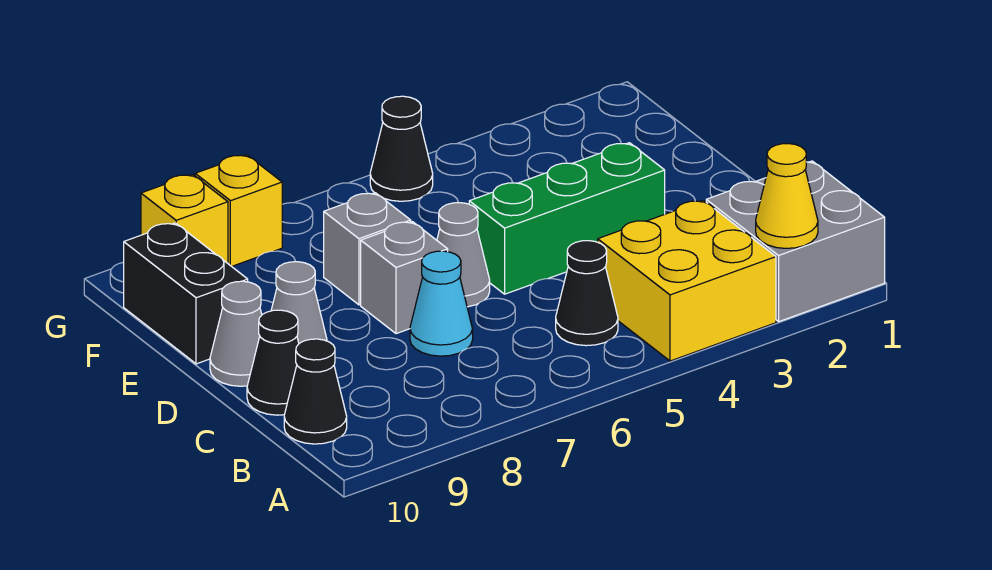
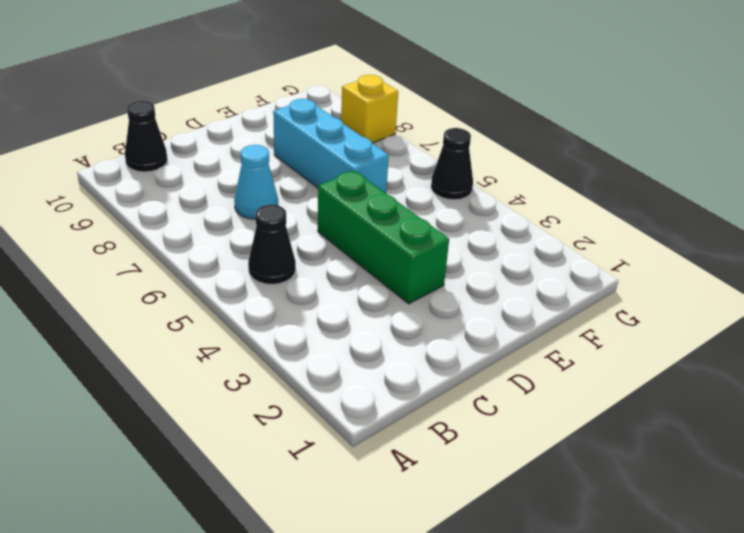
cyan brick E6:E8 level 1 -> grey brick E7 level 1
none -> grey brick A1:B2 level 1
none -> yellow brick A3:B4 level 1
none -> black cone C10 level 1

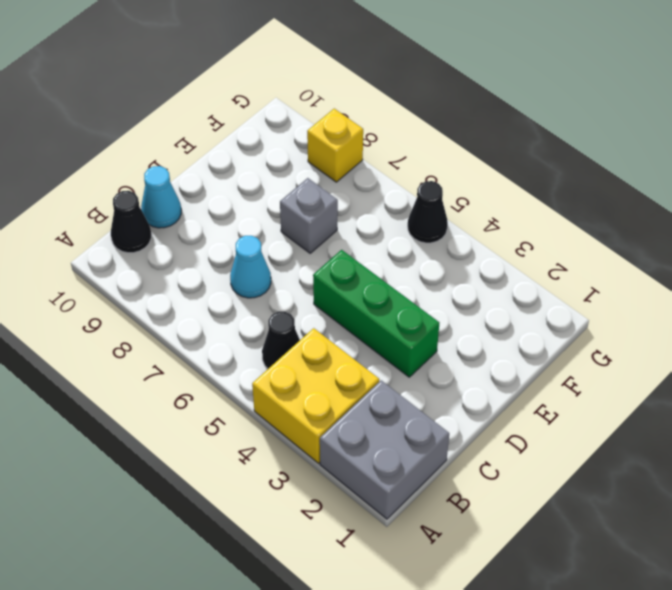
cyan cone C10 level 1 -> black cone C10 level 1
none -> grey cone D6 level 1
none -> grey brick D7 level 1
none -> grey cone D9 level 1

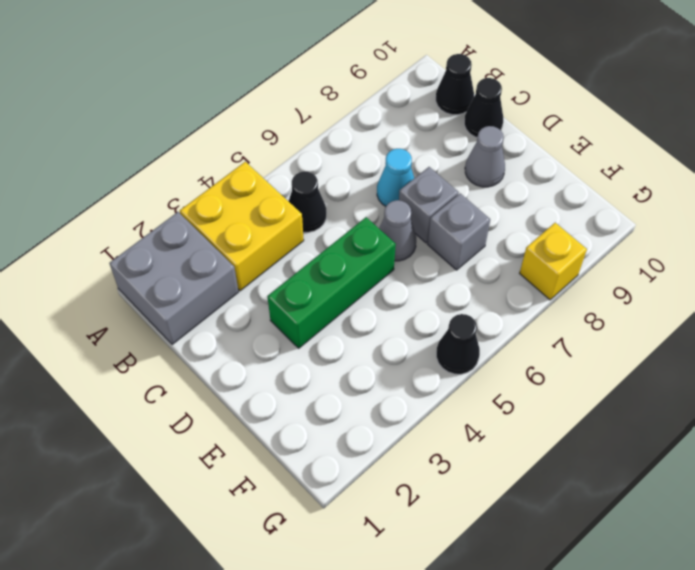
none -> grey cone D10 level 1
none -> black brick E10:F10 level 1
none -> yellow brick G9 level 1

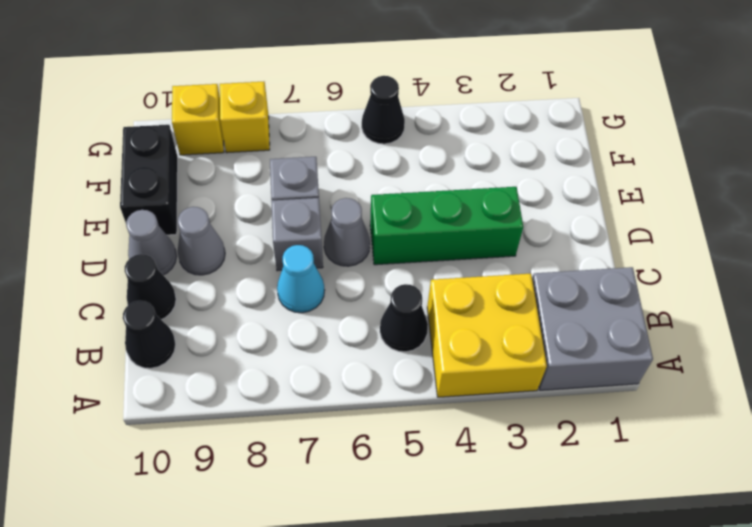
none -> yellow cone A2 level 2

